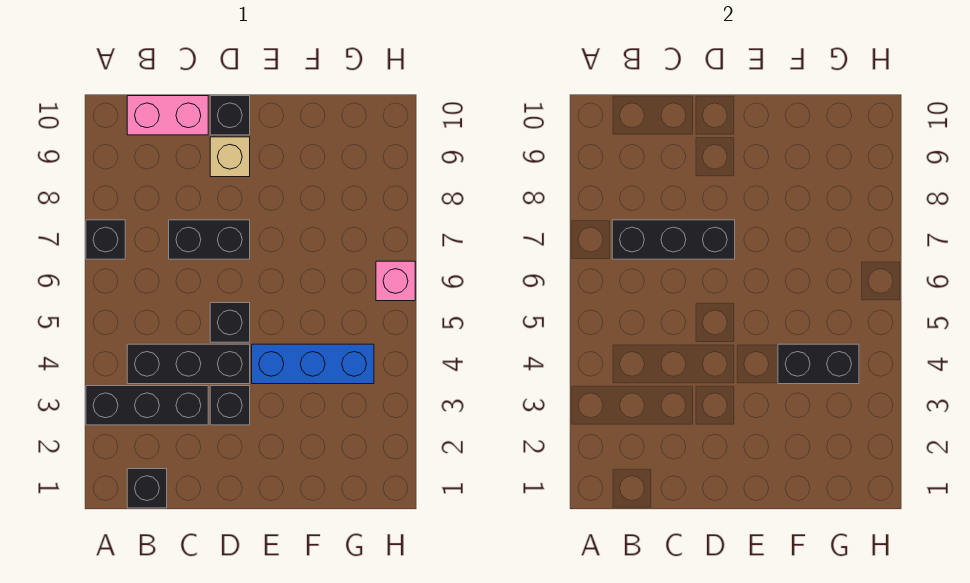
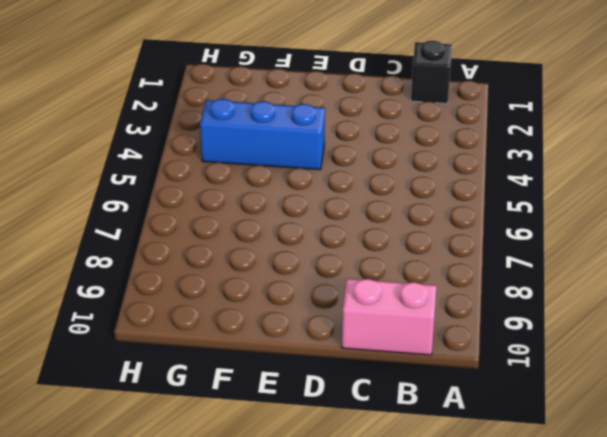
none -> black brick A3:C3 level 1
none -> black brick A7 level 1
none -> black brick B4:D4 level 1

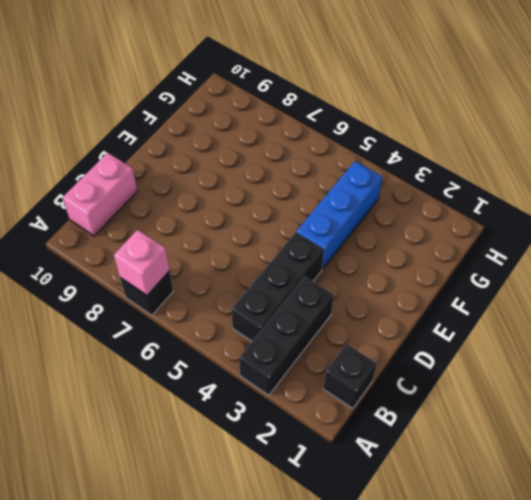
pink brick A7 level 2 -> pink brick H6 level 1
none -> black brick C7:D7 level 1
none -> black brick D3 level 1
none -> black brick D5 level 1

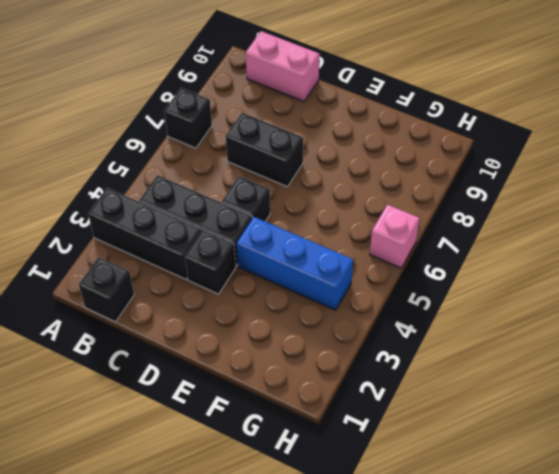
none -> tan brick D9 level 1
none -> black brick D10 level 1
none -> black brick B7:D7 level 2

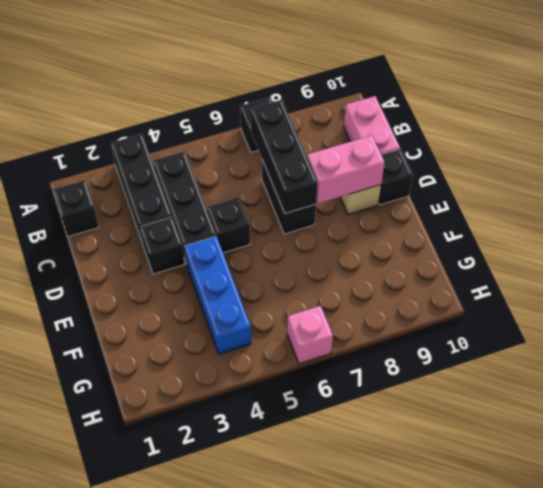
pink brick D8:D9 level 2 -> none
none -> black brick F4:G4 level 2

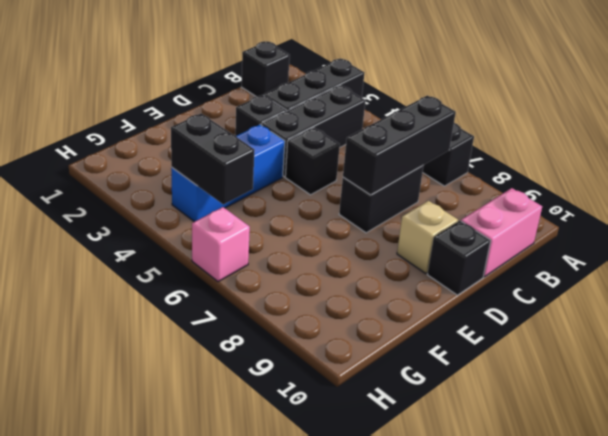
black brick G4:G5 level 2 -> black brick F4:G4 level 2

